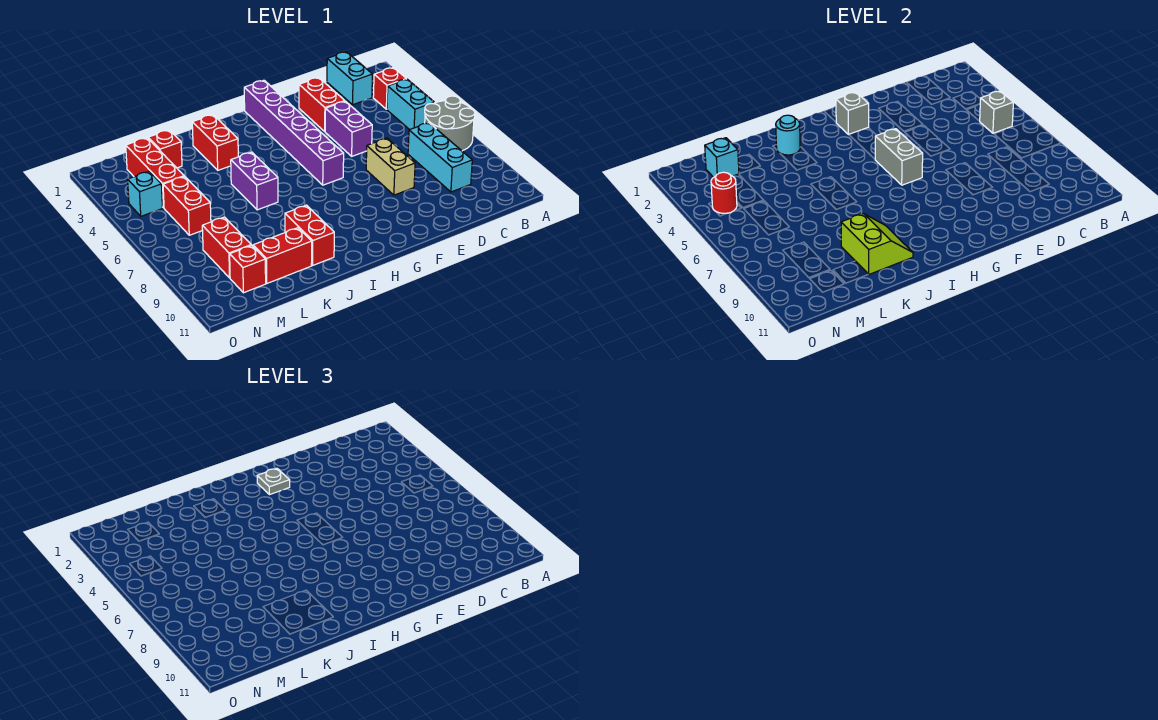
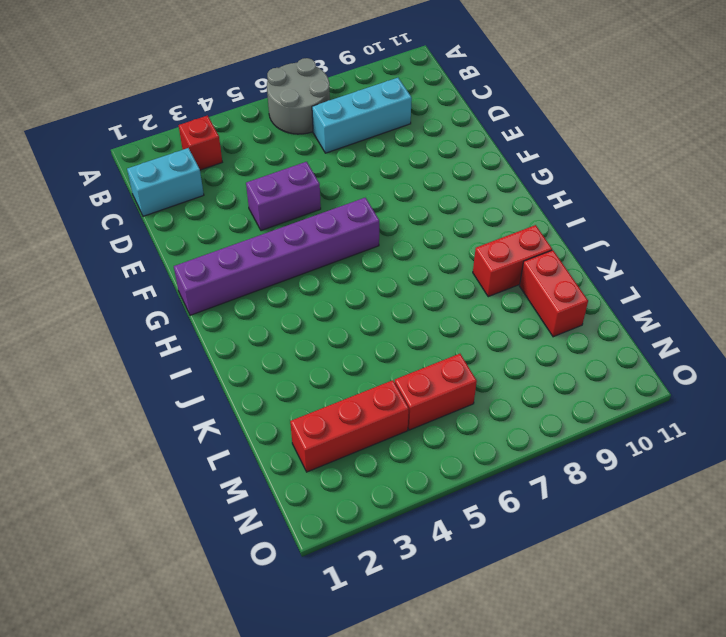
none -> cyan brick B4:B5 level 1
none -> red brick E2:E3 level 1
none -> tan brick E7:E8 level 1

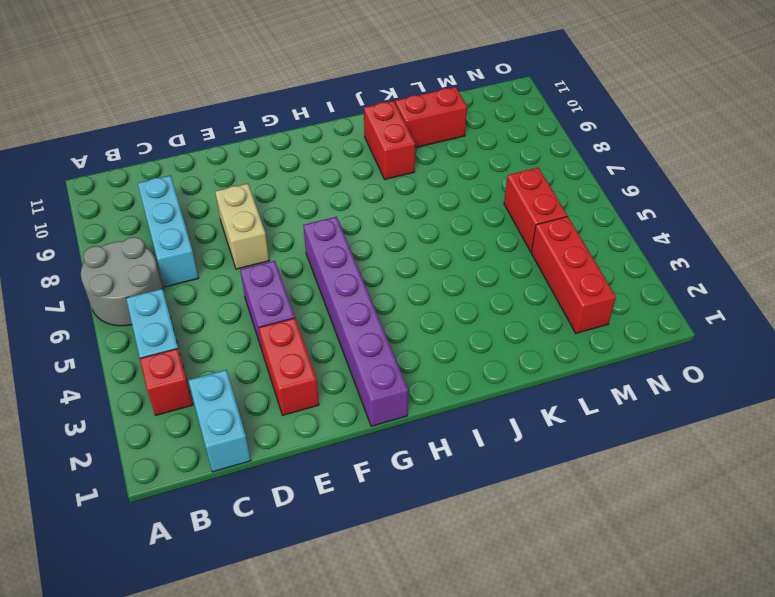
none -> red brick J2:J3 level 1
none -> purple brick J5:J6 level 1
none -> red brick L2 level 1

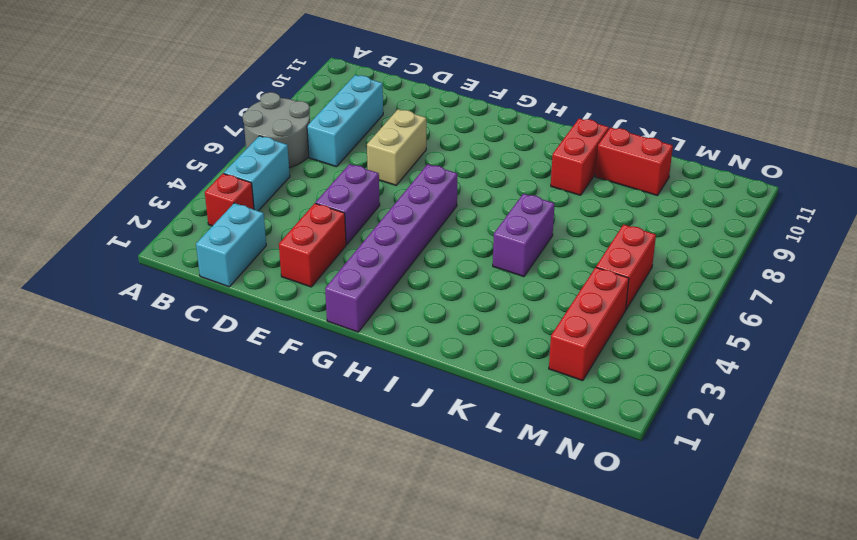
none -> red brick J2:J3 level 1
none -> red brick L2 level 1
none -> red brick M8:M9 level 1

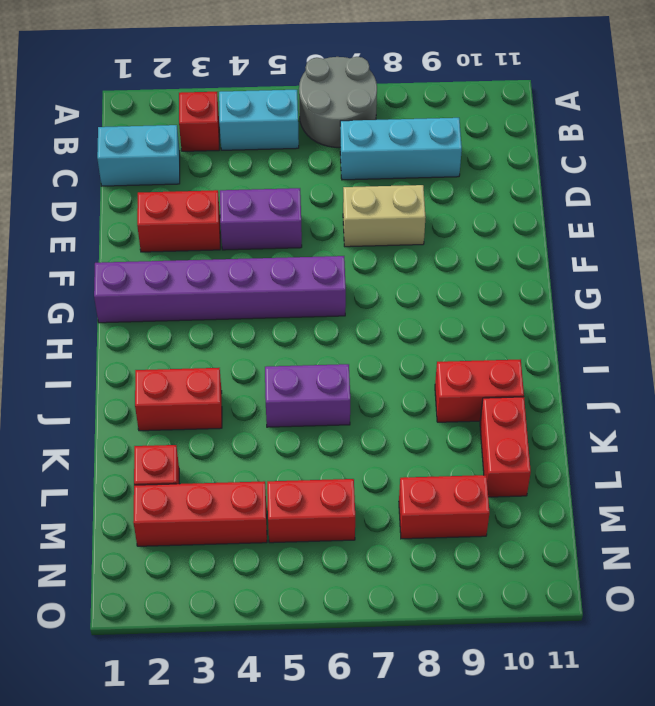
none -> red brick M10 level 1
none -> cyan brick N4 level 1
none -> grey brick B5 level 2

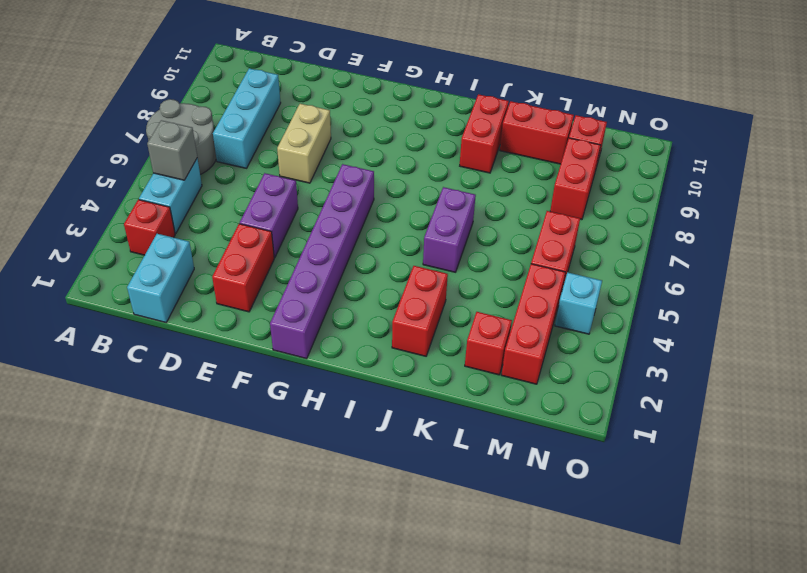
none -> grey brick G2 level 2
none -> grey brick G5:G6 level 2
none -> cyan round brick J2 level 2

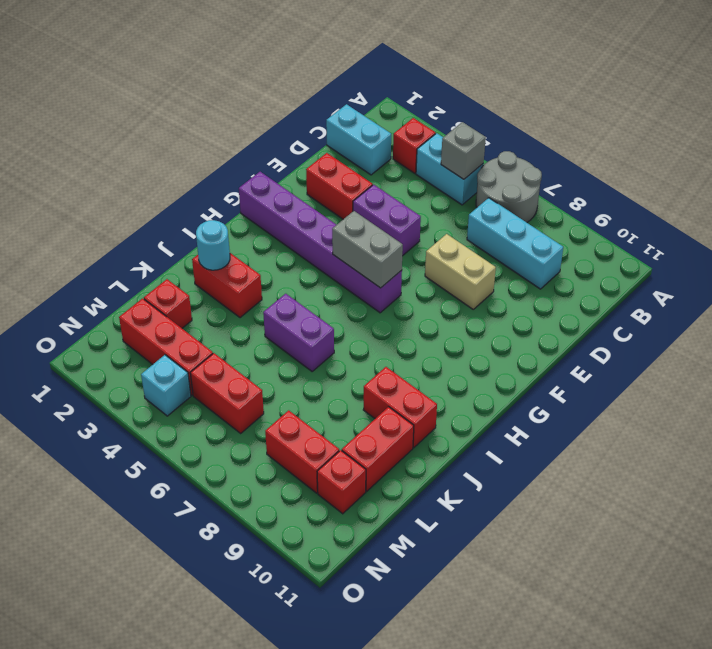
none -> grey brick G2 level 2
none -> lime slope J9:K10 level 2 top K
none -> cyan brick M2 level 2

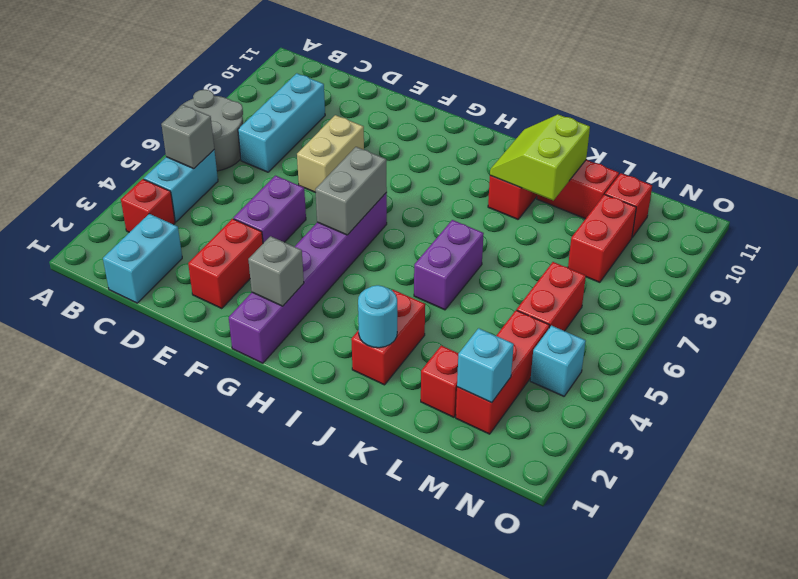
none -> red round brick N4 level 2
none -> grey plate G2 level 3

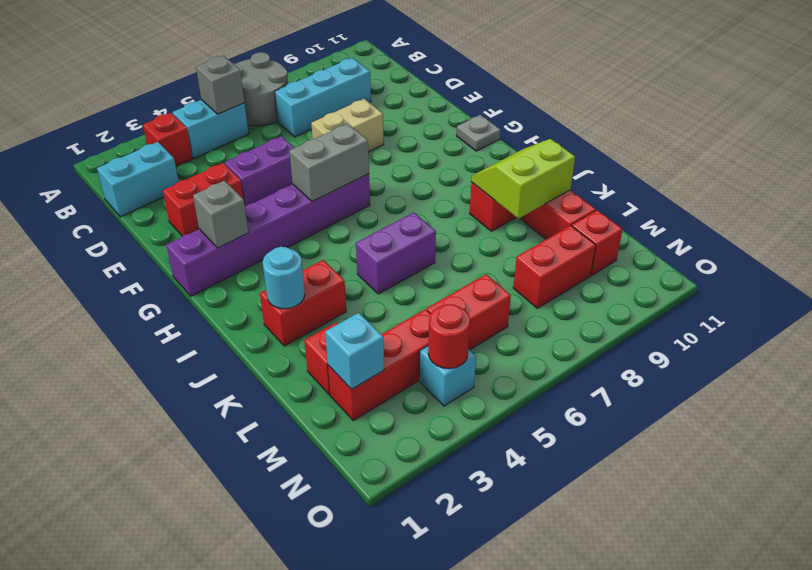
grey plate G11 level 1 -> grey plate G2 level 3

